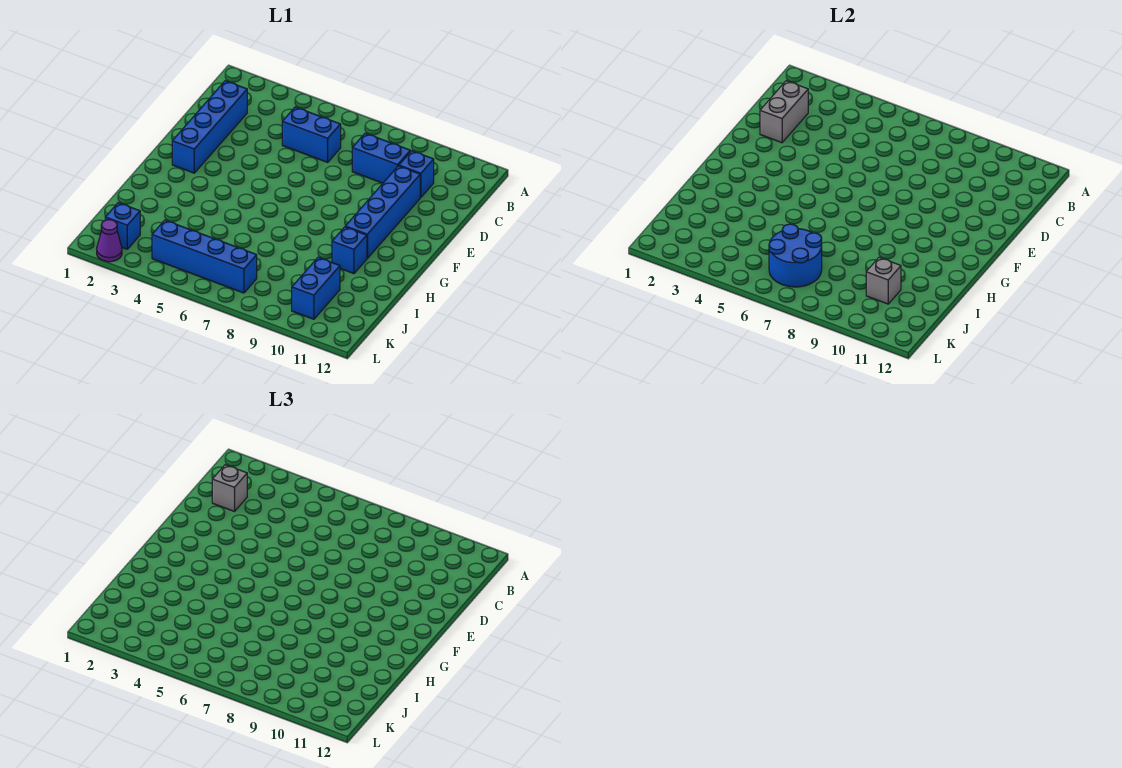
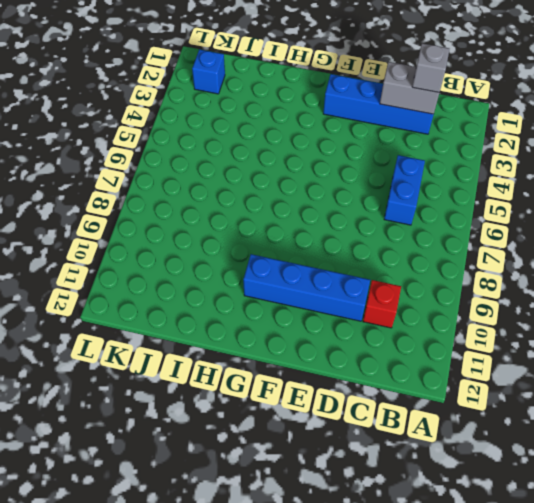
red brick C10 level 1 -> blue brick C10 level 1
none -> blue brick C8:C9 level 1
none -> blue brick H10 level 1
none -> blue brick J10:K10 level 1

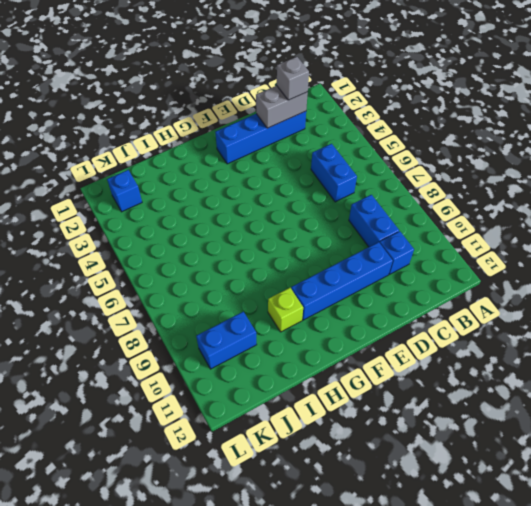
lime brick H10 level 1 -> blue brick H10 level 1
none -> blue brick K4:K7 level 1
none -> purple cone L2 level 1
none -> blue round brick J6:K7 level 2

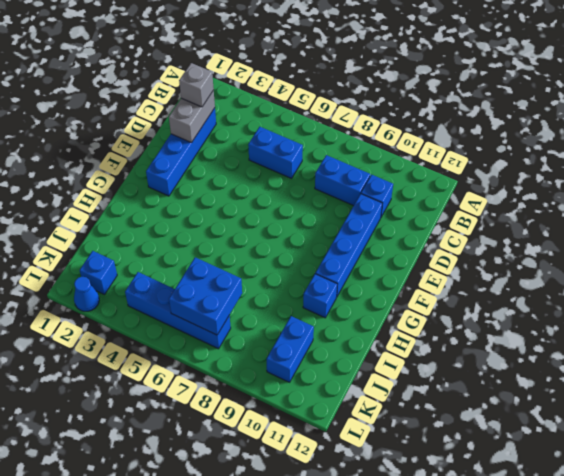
blue brick J6:K7 level 2 -> blue round brick J6:K7 level 2
blue cone L2 level 1 -> purple cone L2 level 1
none -> grey brick J10 level 2

